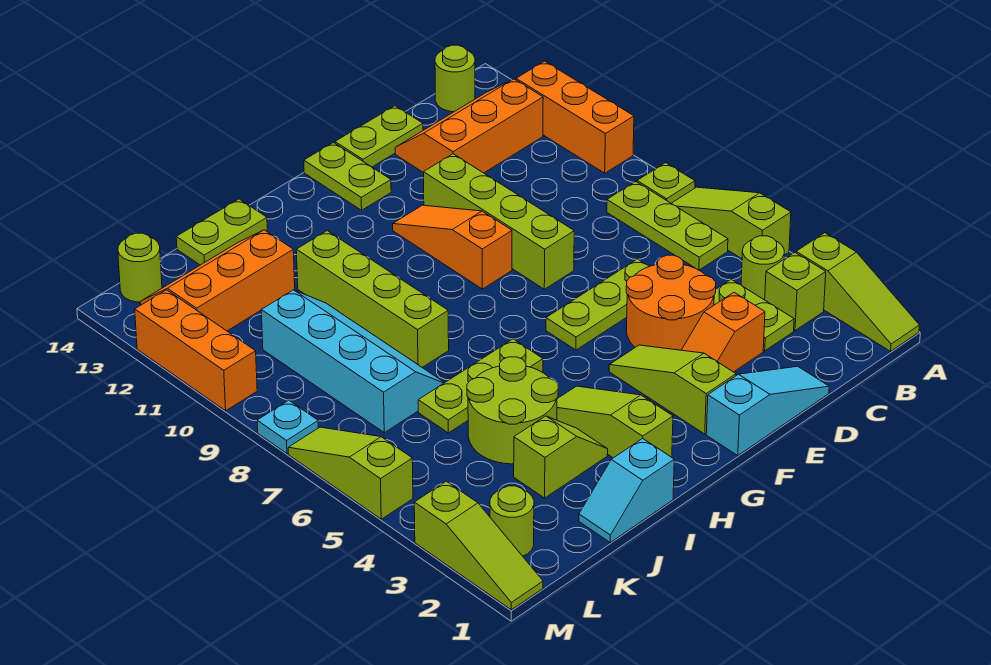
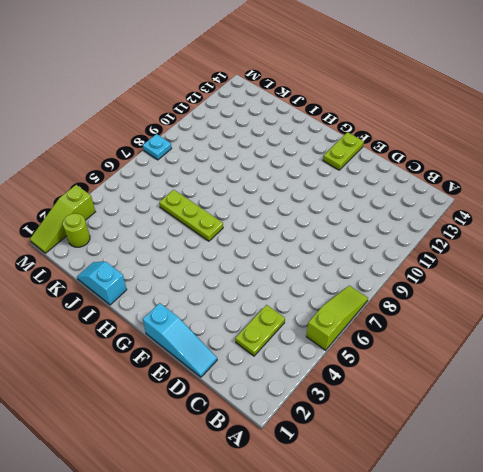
none -> lime slope A1:A3 level 1 top 3
none -> lime plate A8 level 1
none -> orange brick A10:A12 level 1
none -> lime brick B3 level 1

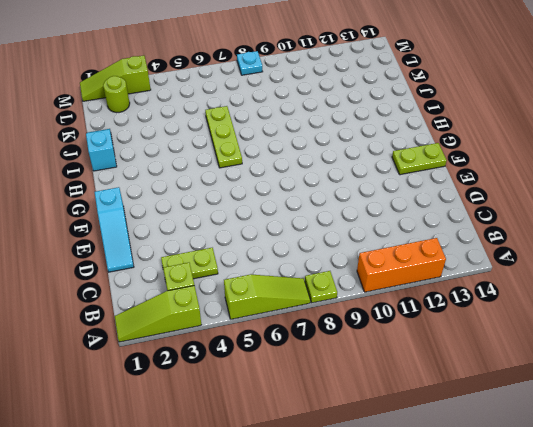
none -> lime round brick B4 level 1
none -> lime plate B6:B8 level 1
none -> orange slope B12:D13 level 1 top 12
none -> lime round brick B14 level 1

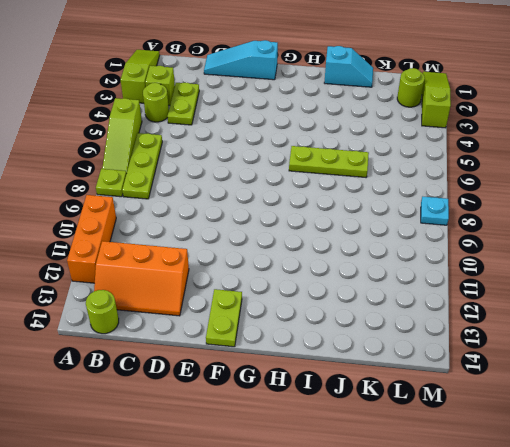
none -> orange slope D3:E3 level 1 top D
none -> orange round brick D4:E5 level 1
none -> lime plate D6:F6 level 1
none -> lime plate D14:E14 level 1

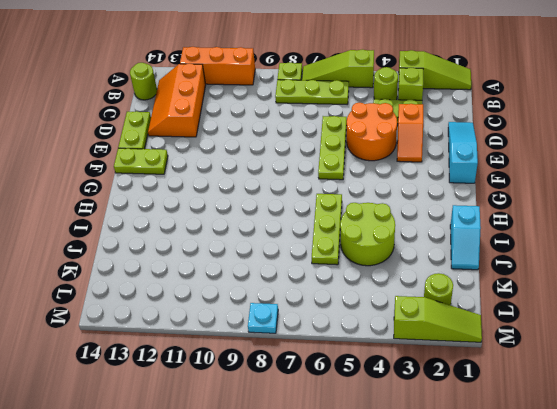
none -> lime brick E8:E11 level 1
none -> lime slope F2:F4 level 1 top 2
none -> orange slope F9:F11 level 1 top 9
none -> lime slope H2:H4 level 1 top 2

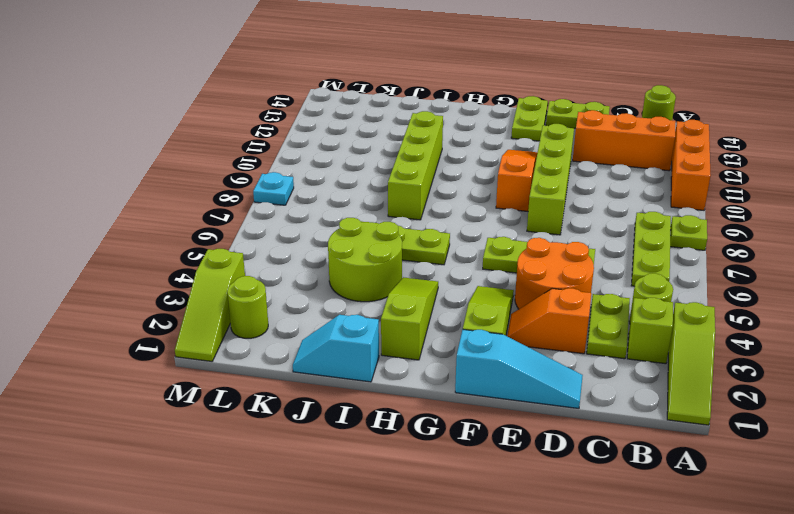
none -> lime slope A5:A7 level 1 top 5
none -> lime slope I3:J3 level 1 top J
none -> lime plate I14:J14 level 1
none -> cyan slope J7:K10 level 1 top K

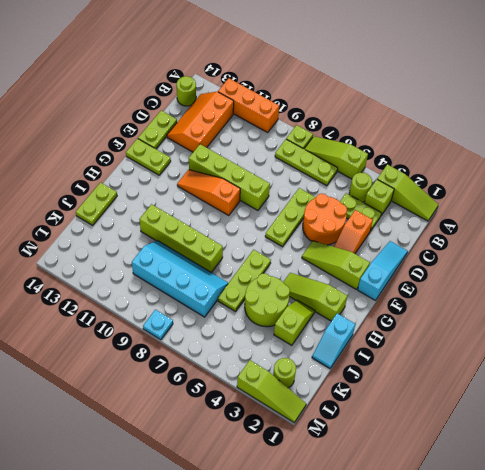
none -> orange slope J12:L13 level 1 top 12
none -> lime round brick L14 level 1
none -> lime slope M5:M7 level 1 top 5
none -> orange brick M10:M12 level 1

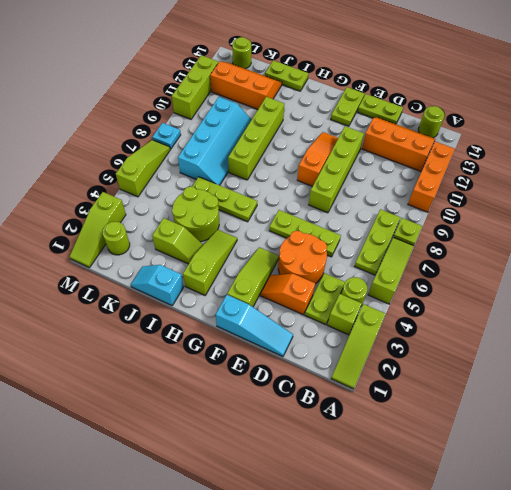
lime brick M10:M12 level 1 -> orange brick M10:M12 level 1

